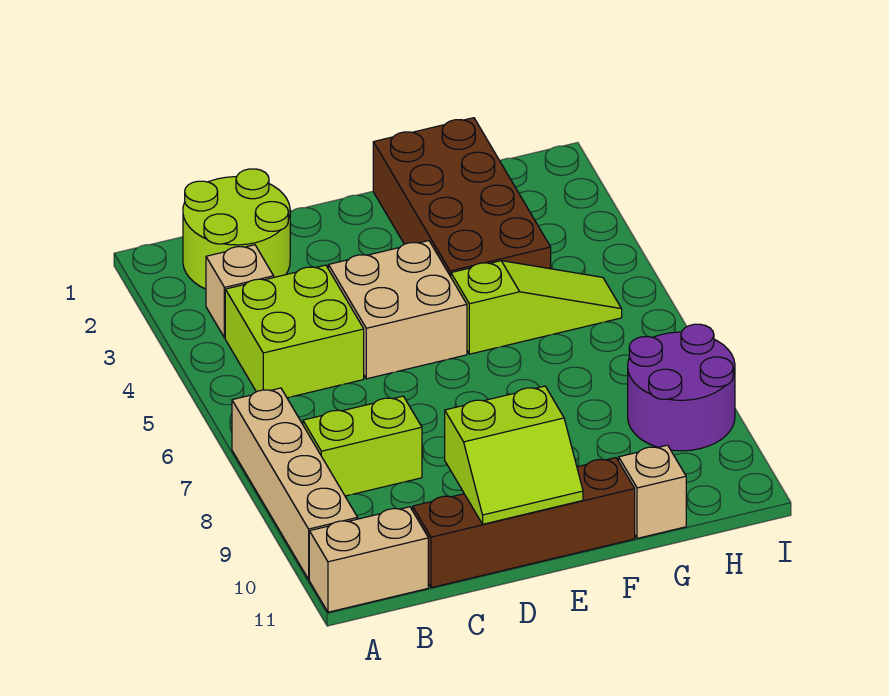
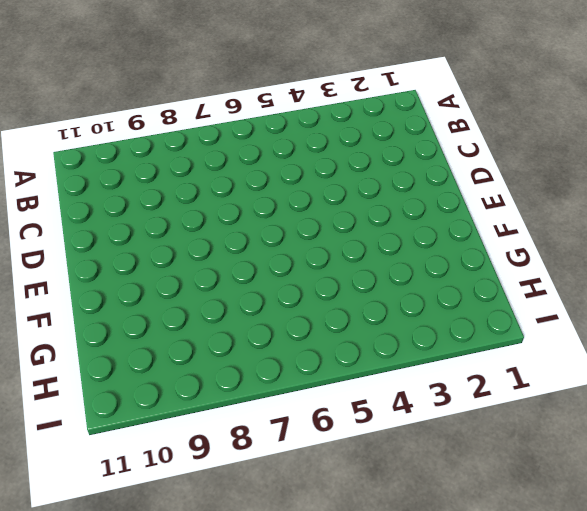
none -> tan brick A7:A10 level 1
none -> tan brick A11:B11 level 1
none -> lime round brick B1:C2 level 1

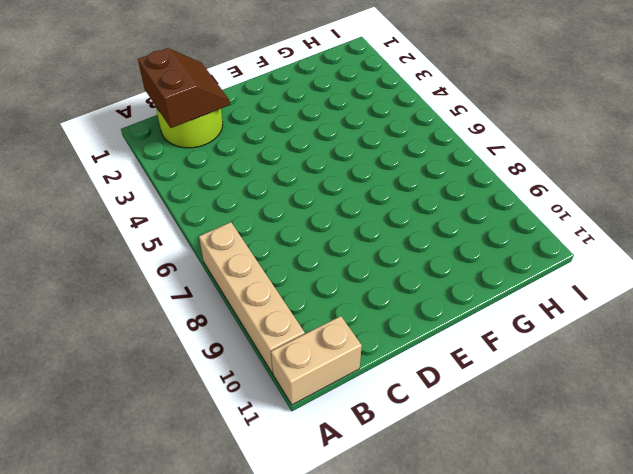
brown slope B1:C2 level 2 top B -> none
none -> tan brick B3 level 1
none -> lime brick B4:C5 level 1
none -> lime brick B8:C8 level 1

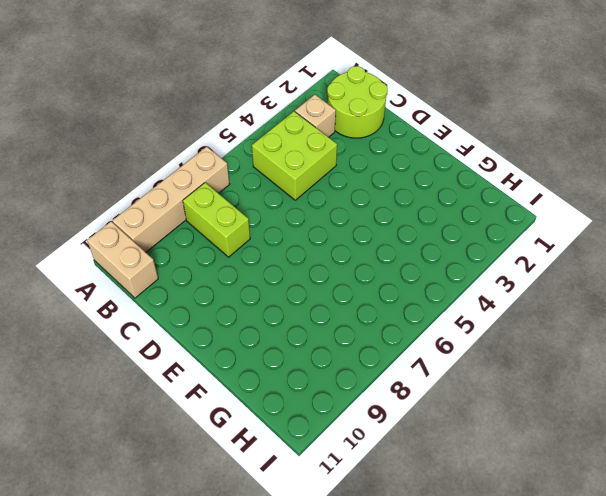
none -> brown brick C11:F11 level 1
none -> tan brick D4:E5 level 1
none -> brown brick F1:G4 level 1

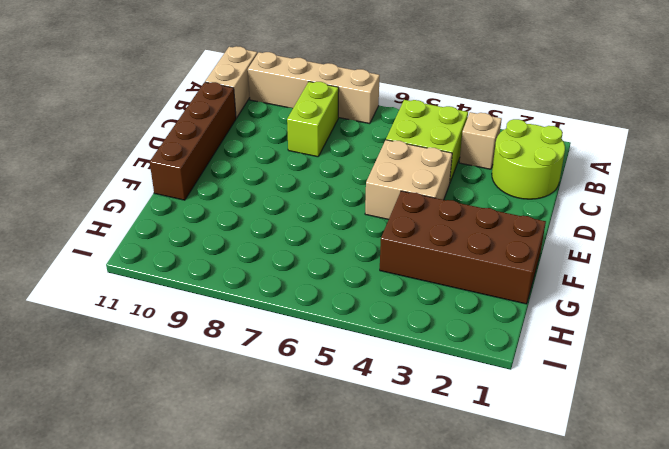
none -> lime slope F5:H5 level 1 top F
none -> tan brick G11 level 1
none -> purple round brick H8:I9 level 1

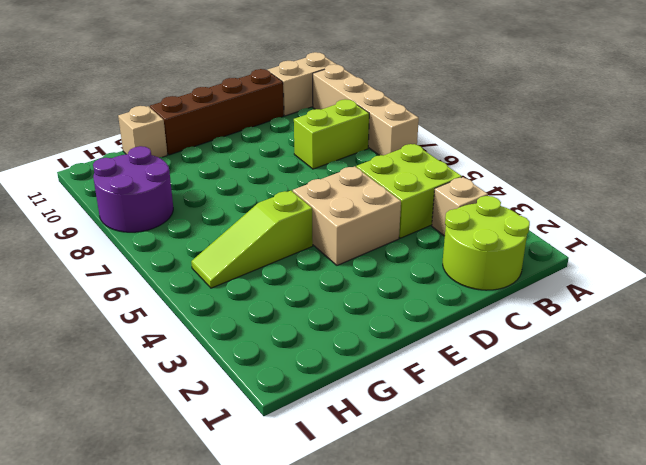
none -> brown brick F1:G4 level 1
none -> lime slope D10:E11 level 2 top 10

